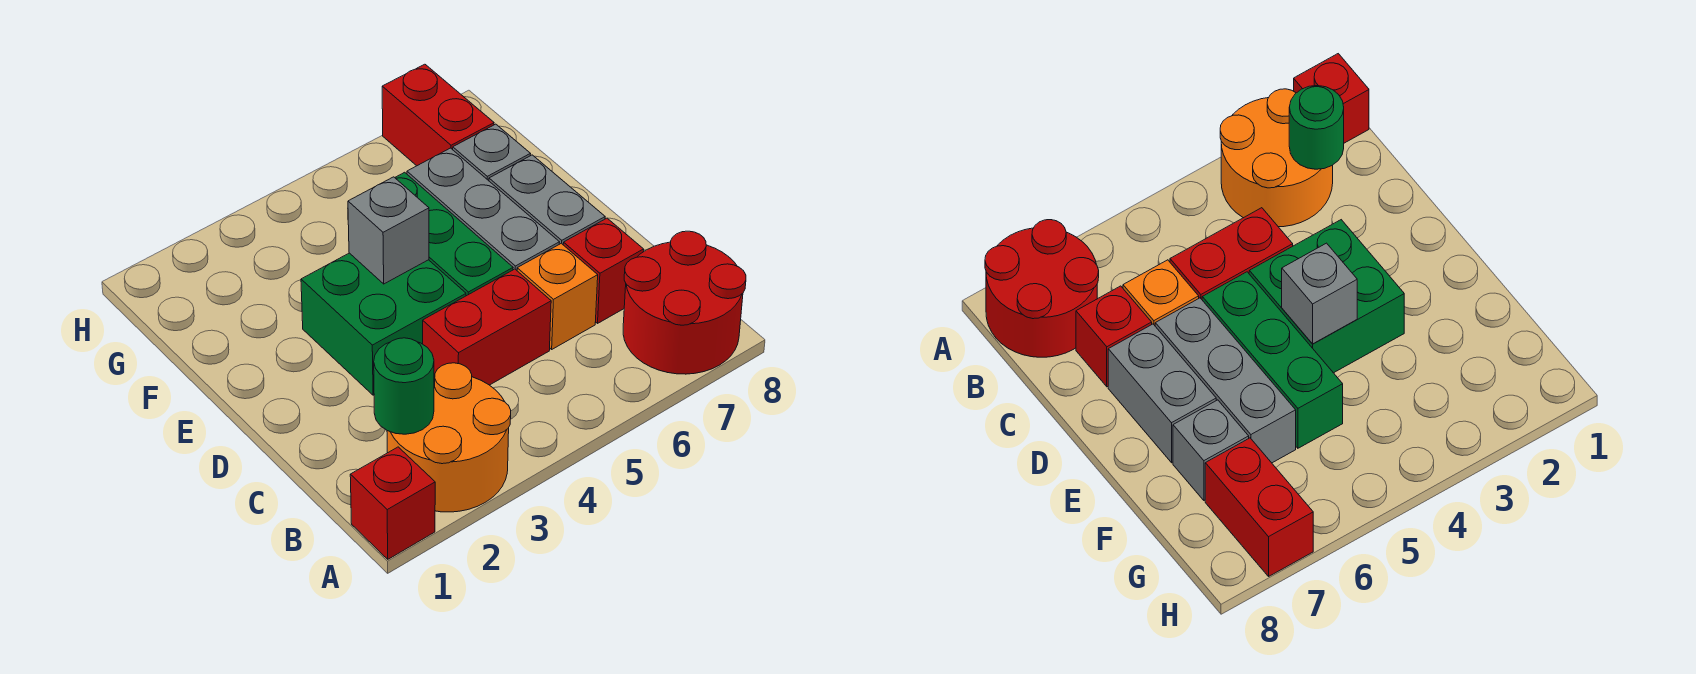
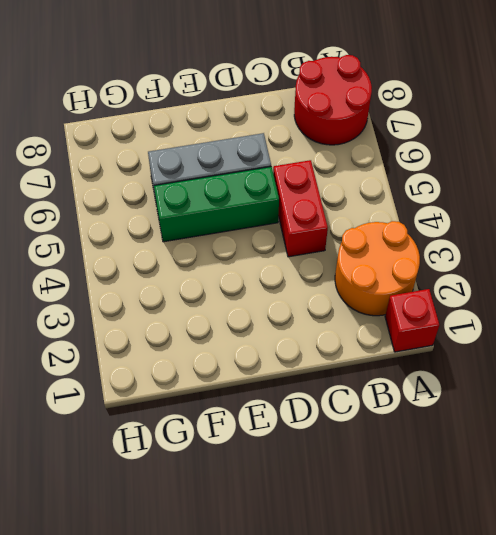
none -> orange brick C6 level 1
none -> red brick C7 level 1
none -> green brick D3:E4 level 1

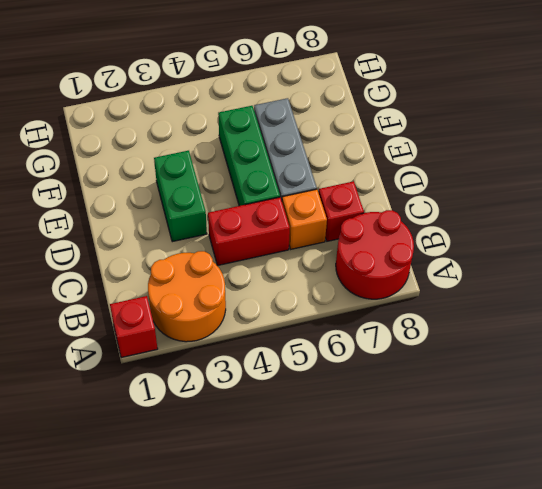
green brick D3:E3 level 1 -> green brick D3:E4 level 1
none -> grey brick D7:E7 level 1
none -> grey brick F7 level 1
none -> red brick G7:H7 level 1

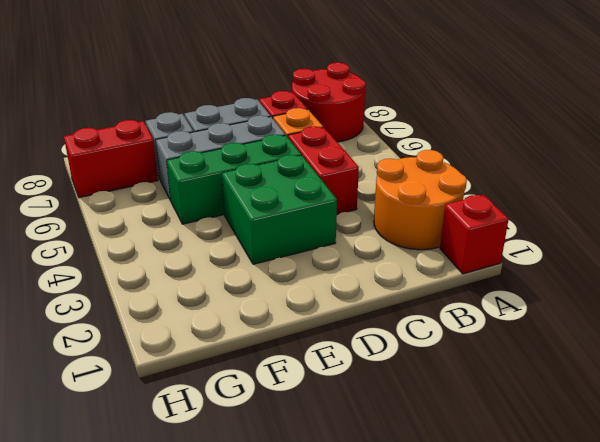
none -> green round brick B2 level 2
none -> grey brick E4 level 2

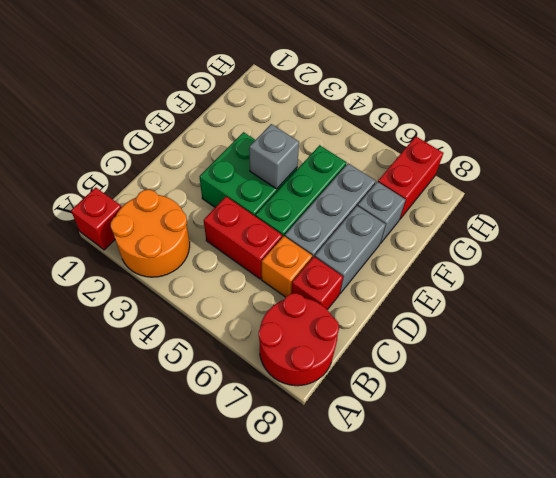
none -> green round brick B2 level 2

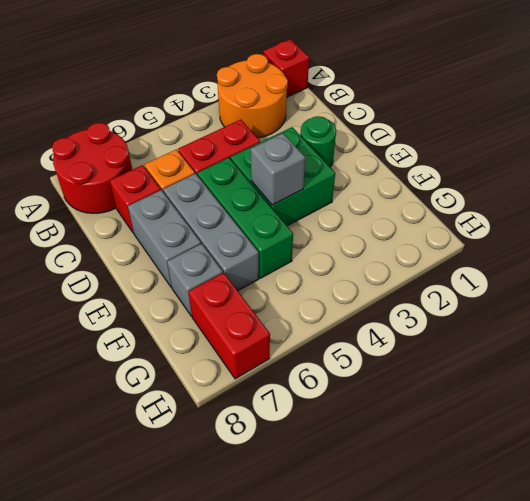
green round brick D2 level 1 -> green round brick B2 level 2

